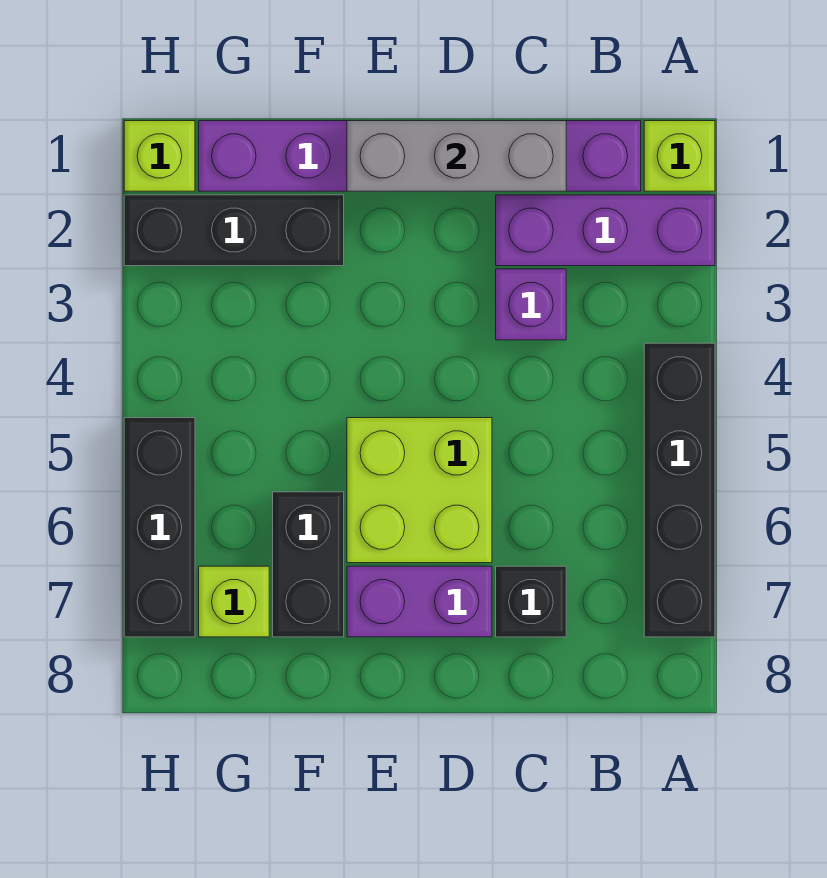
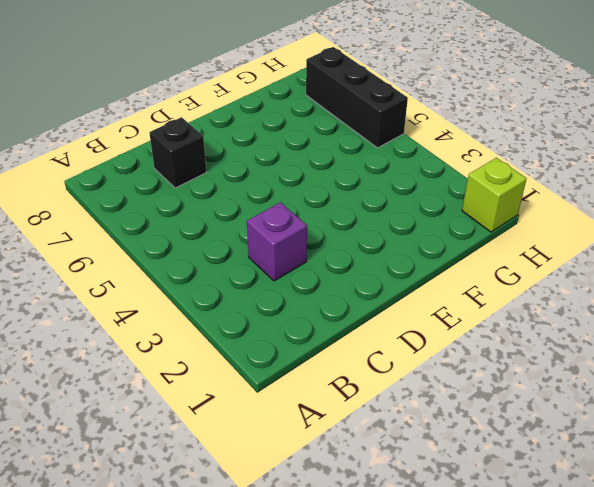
none -> lime brick A1 level 1
none -> purple brick A2:C2 level 1
none -> black brick A4:A7 level 1

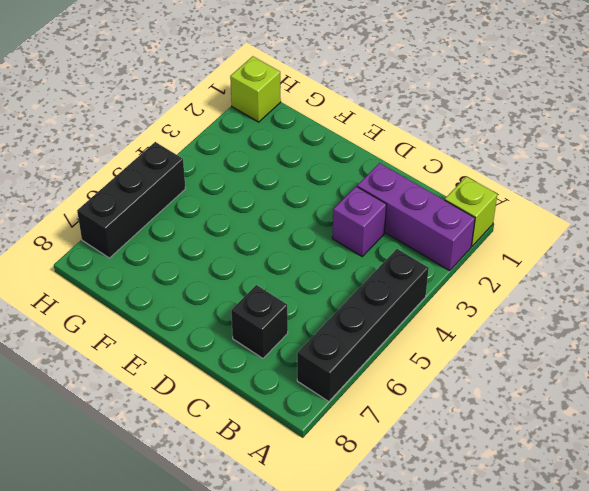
none -> purple brick B1:G1 level 1
none -> lime brick D5:E6 level 1
none -> purple brick D7:E7 level 1

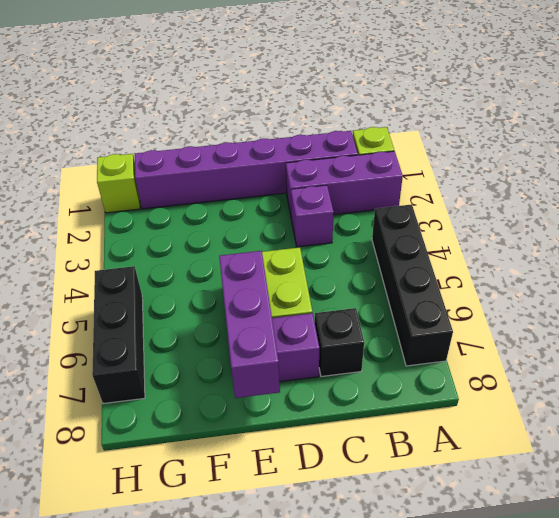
purple brick E6:E8 level 2 -> none
none -> black brick F2:H2 level 1
none -> black brick F6:F7 level 1
none -> lime brick G7 level 1

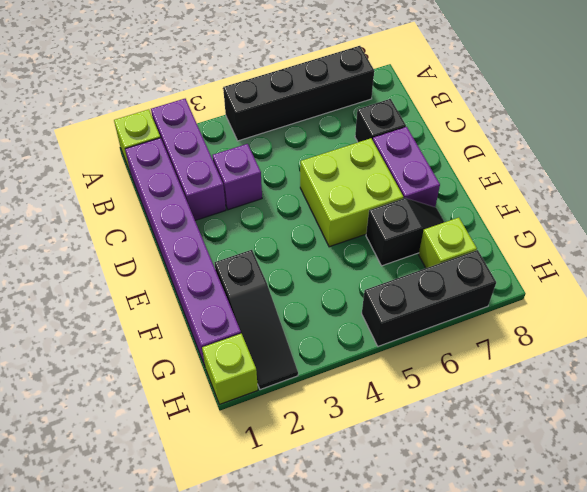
black slope F2:H2 level 1 top F -> black brick F2:H2 level 1
black slope F6:F7 level 1 top 6 -> black brick F6:F7 level 1
none -> grey brick C1:E1 level 2

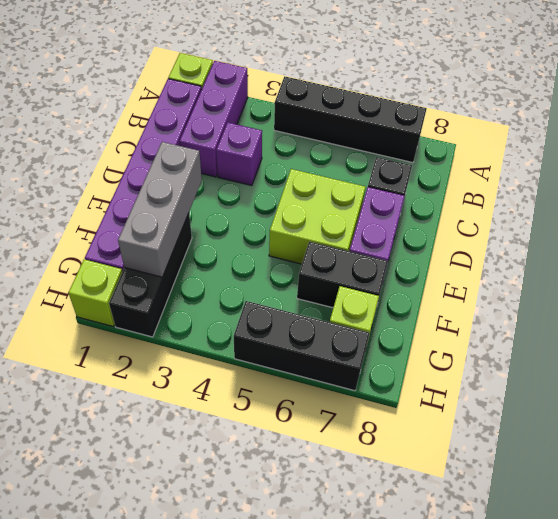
grey brick E2:G2 level 2 -> grey brick C1:E1 level 2

